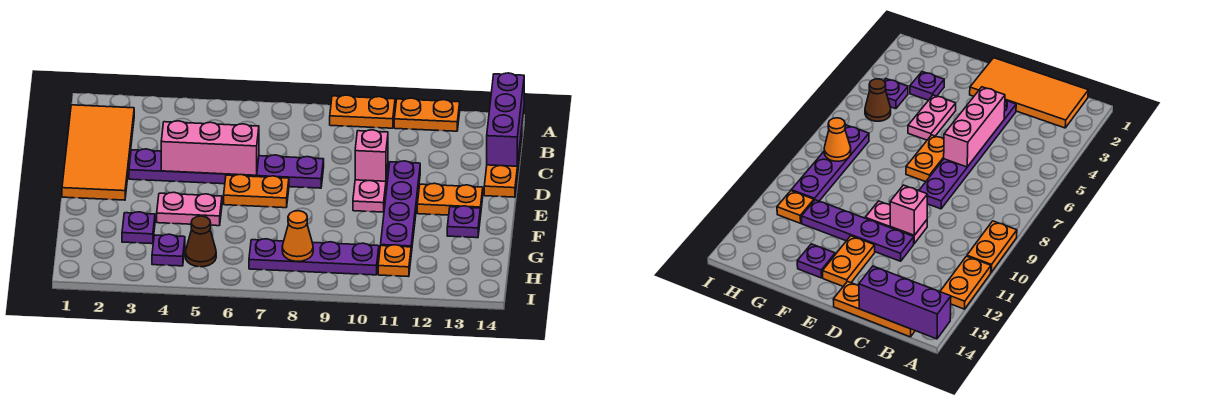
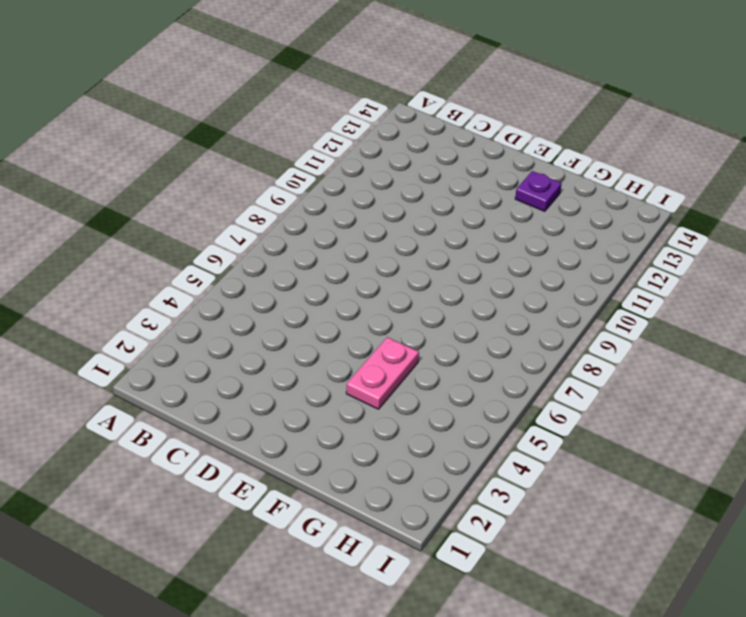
none -> orange plate A9:A10 level 1
none -> orange plate A11:A12 level 1
none -> orange tile B1:E2 level 1

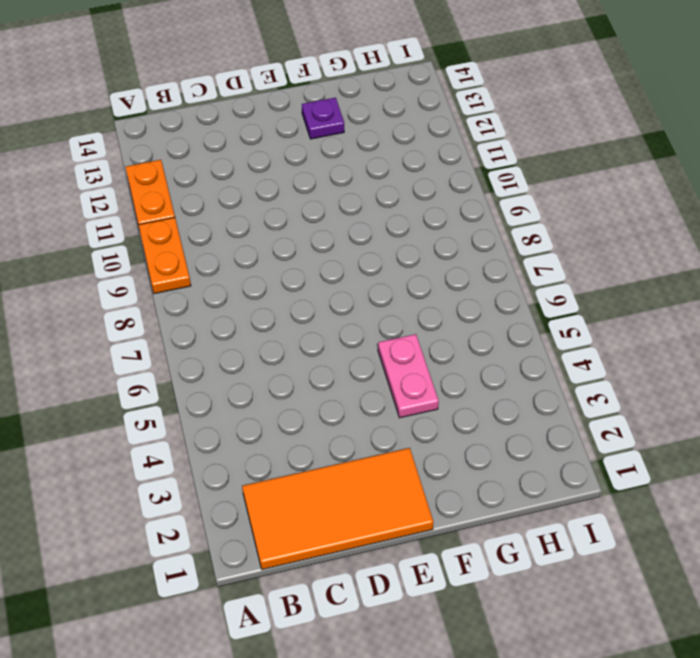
none -> orange plate B14:D14 level 1
none -> purple plate D3:D8 level 1
none -> pink plate D10:E10 level 1

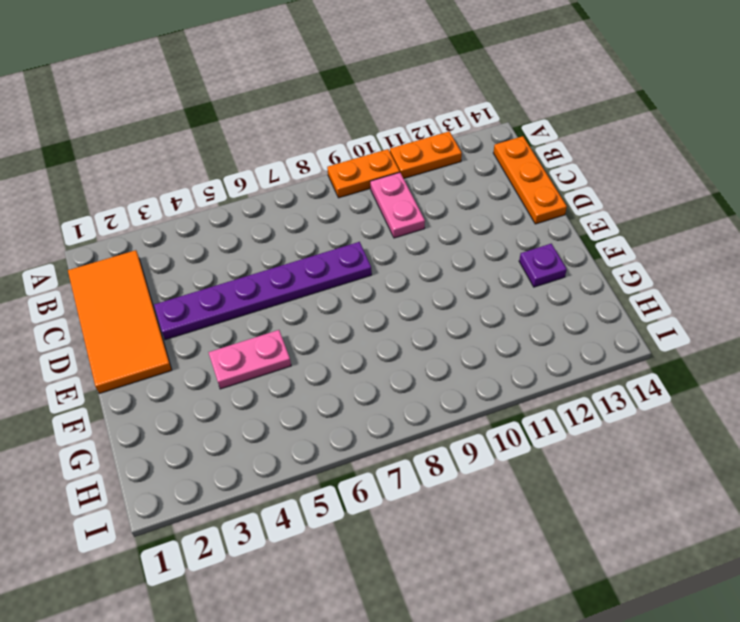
pink plate B10:C10 level 1 -> pink plate D10:E10 level 1
none -> purple plate D11:G11 level 1
none -> orange plate E6:E7 level 1
none -> orange plate E12:E13 level 1

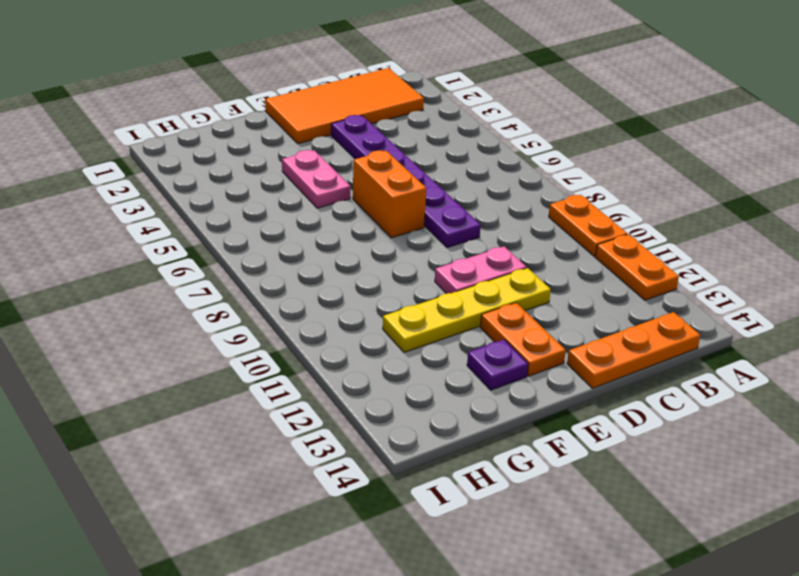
yellow plate D11:G11 level 1 -> purple plate D11:G11 level 1
orange brick E6:E7 level 1 -> orange plate E6:E7 level 1
none -> purple plate G3 level 1
none -> purple plate H4 level 1
none -> brown cone H5 level 1

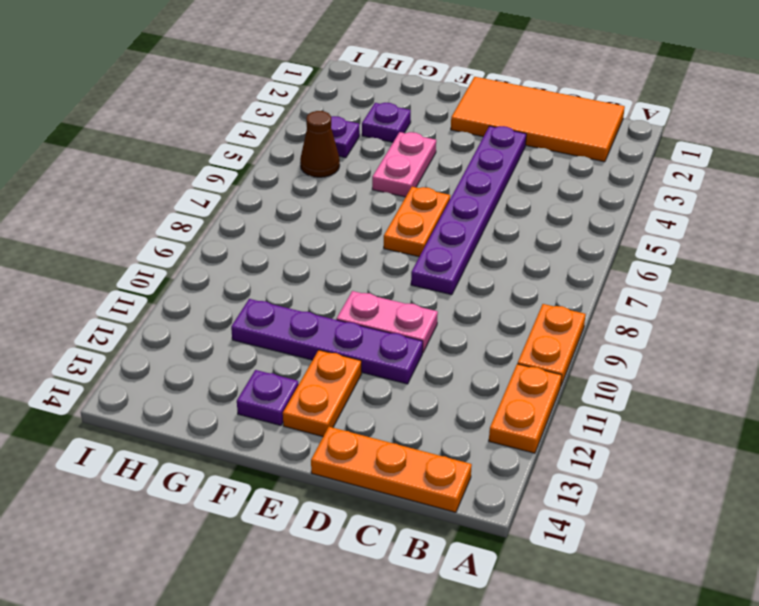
none -> purple plate H7:H10 level 1
none -> orange plate H11 level 1
none -> purple brick A14:C14 level 2

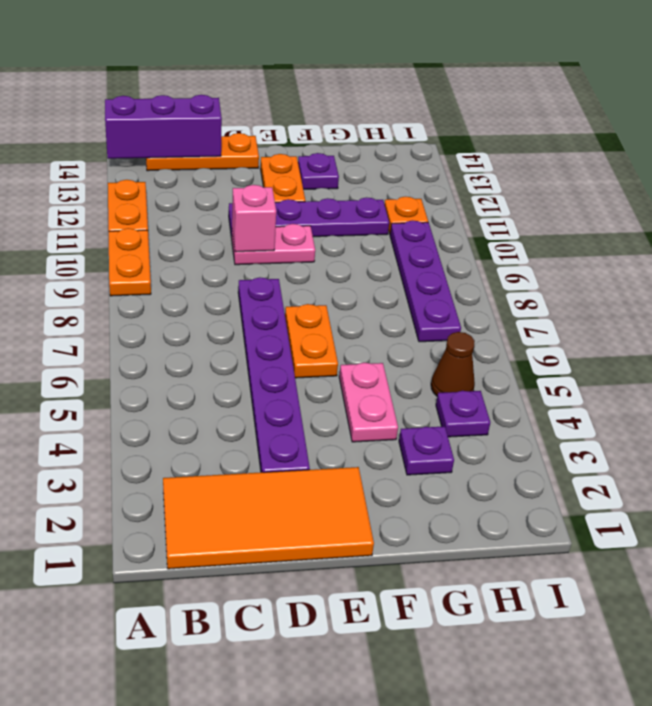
none -> pink brick D4:D6 level 2
none -> orange cone H8 level 2

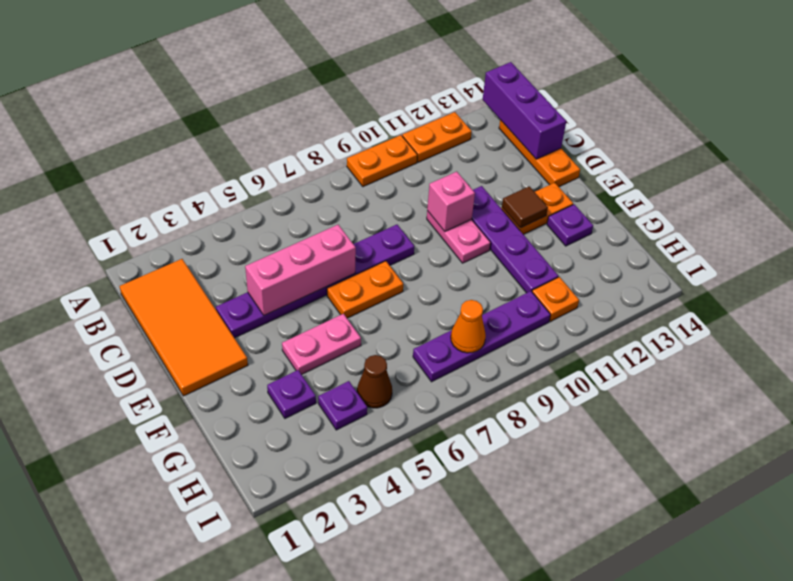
brown tile E12 level 2 -> none

